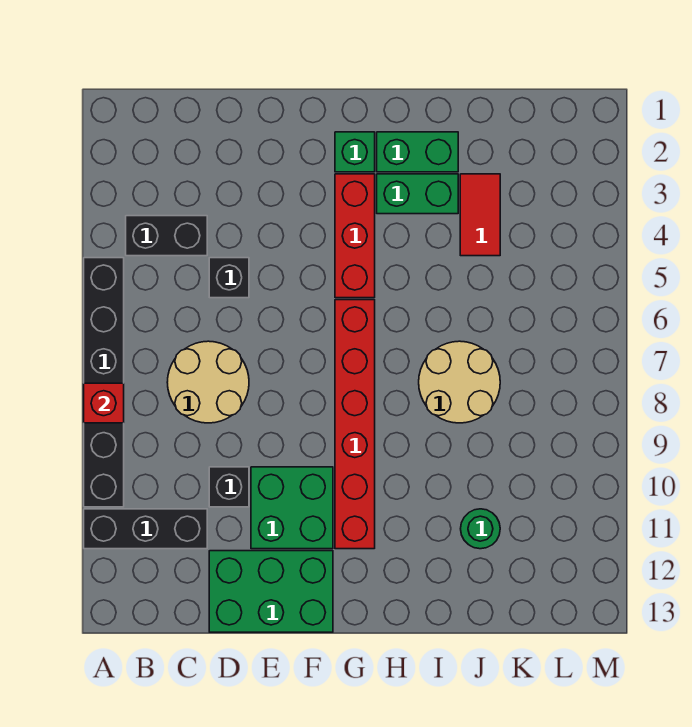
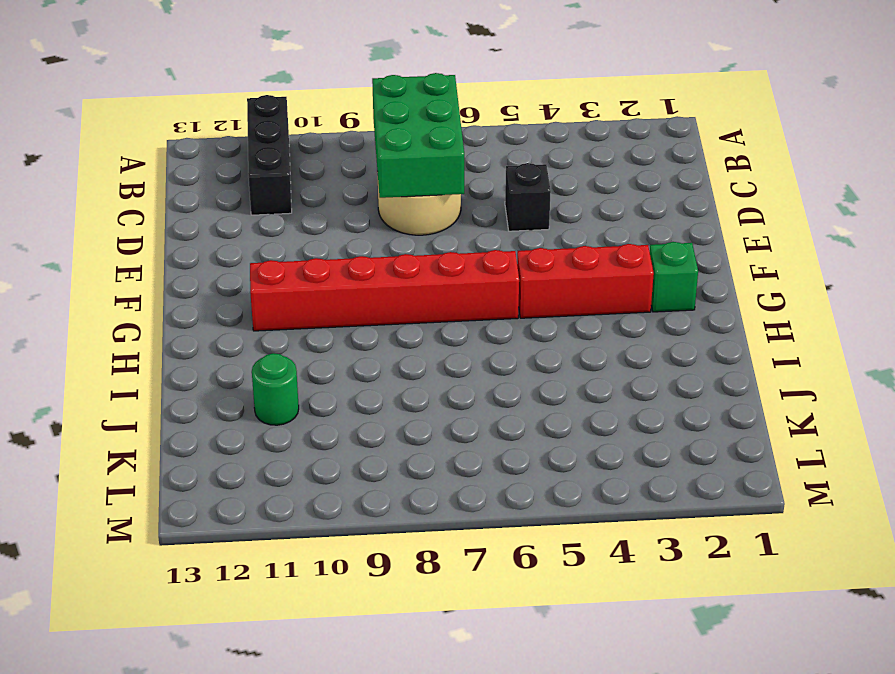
green brick B7:D8 level 2 -> green brick D12:F13 level 1
none -> black brick A5:A10 level 1
none -> black brick B4:C4 level 1
none -> black brick D10 level 1

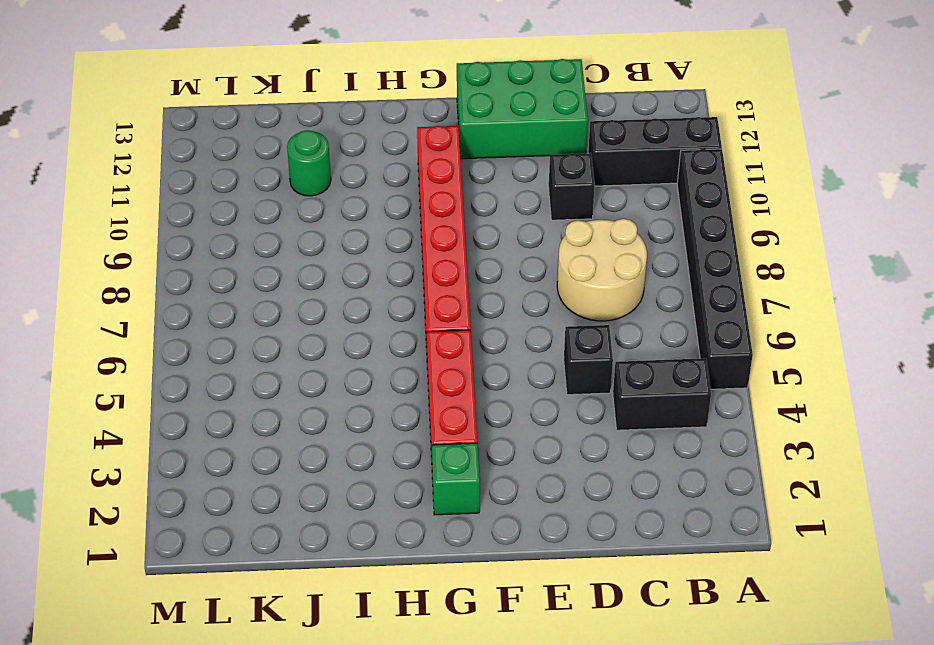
none -> green brick E10:F11 level 1
none -> green brick H2:I2 level 1
none -> green brick H3:I3 level 1

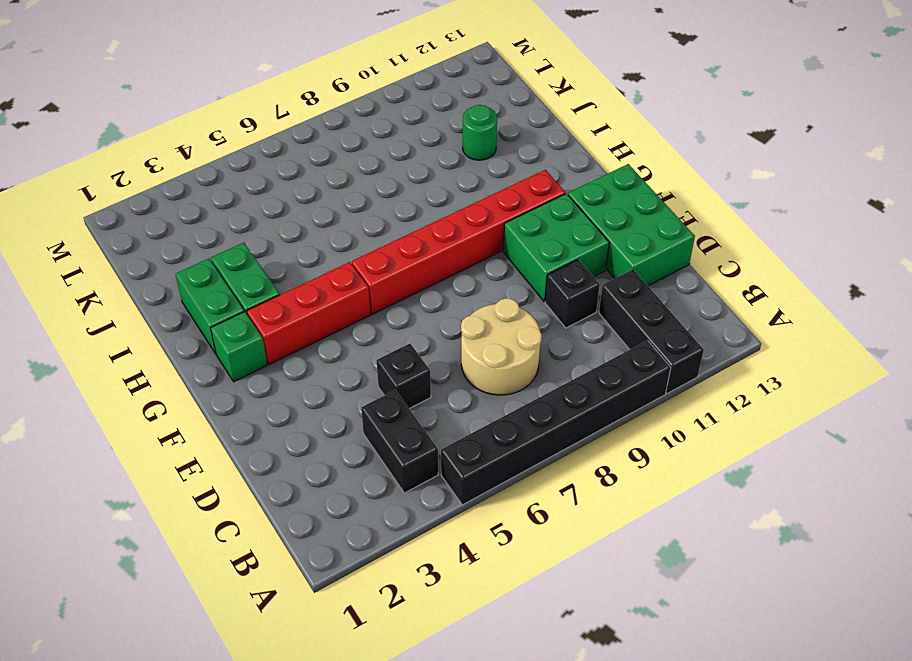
none -> tan round brick I7:J8 level 1
none -> red tile J3:J4 level 1
none -> red brick A8 level 2

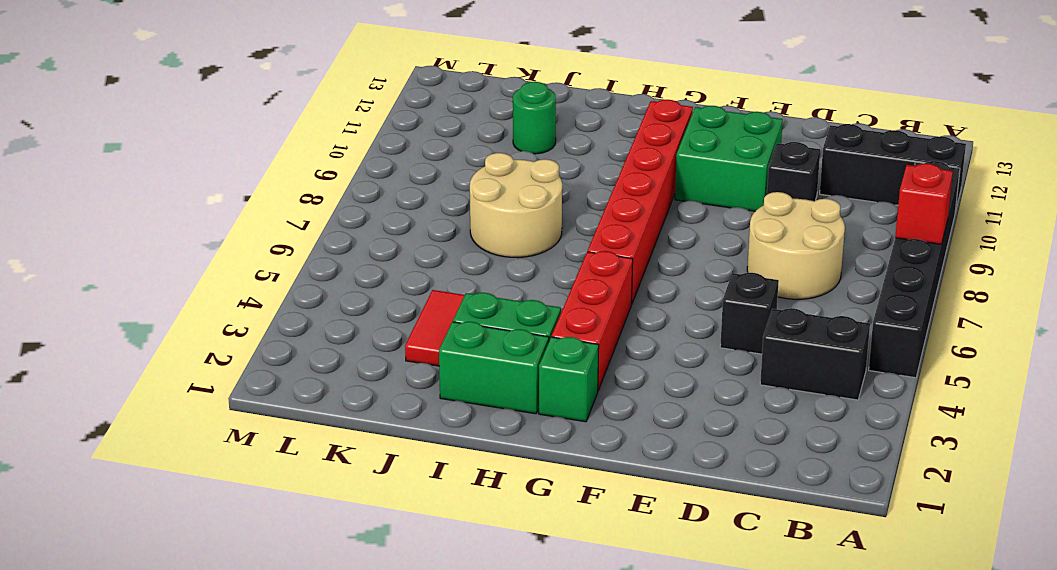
none -> green brick D12:F13 level 1

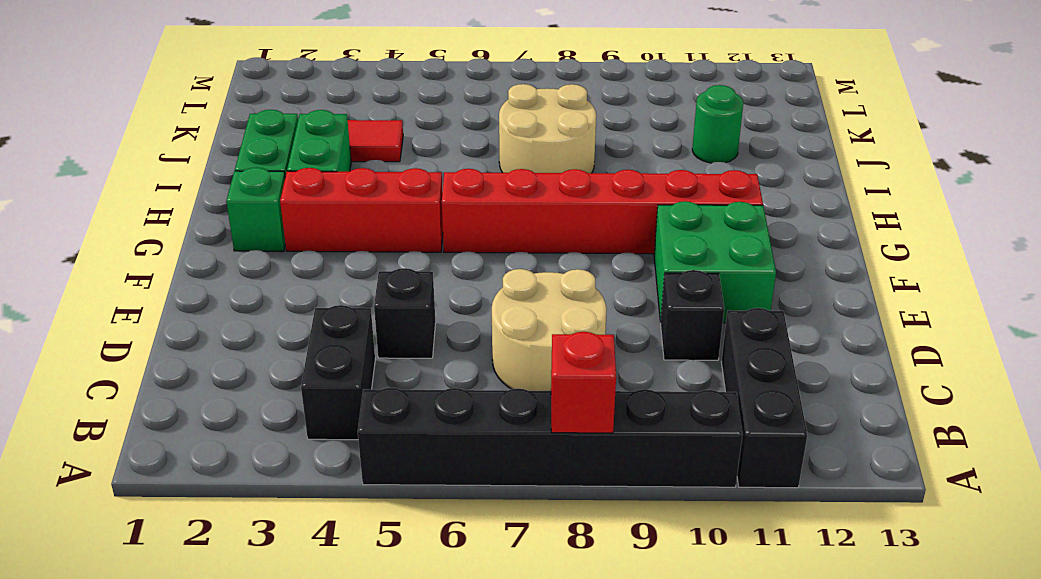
none -> green brick D12:F13 level 1

